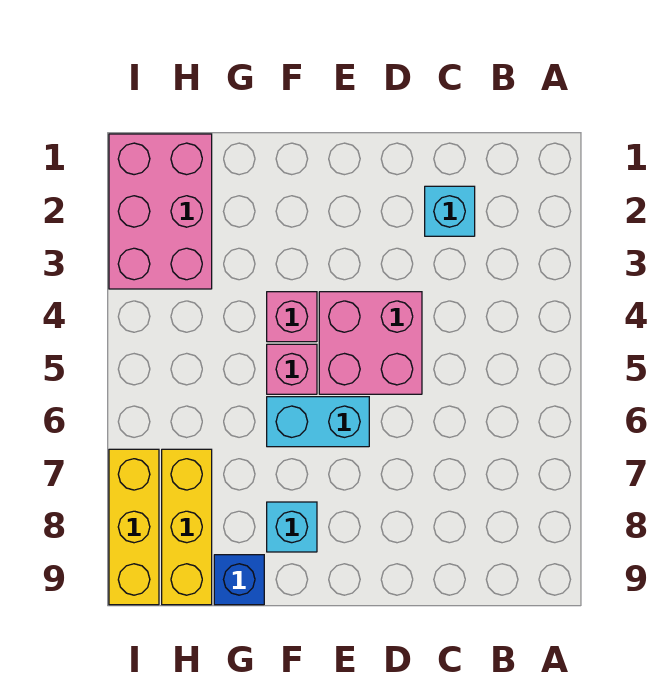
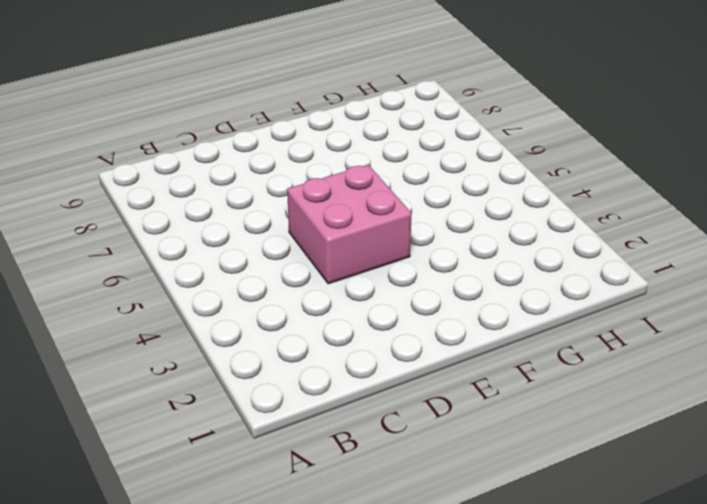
none -> cyan brick C2 level 1
none -> cyan brick E6:F6 level 1

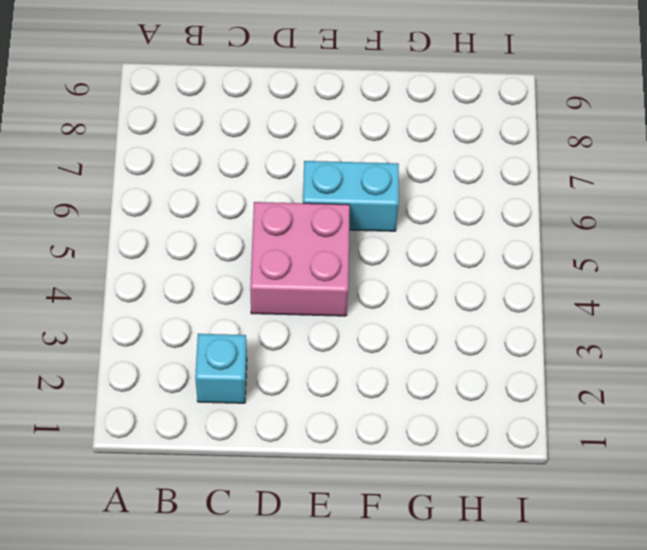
none -> pink brick F4 level 1
none -> pink brick F5 level 1

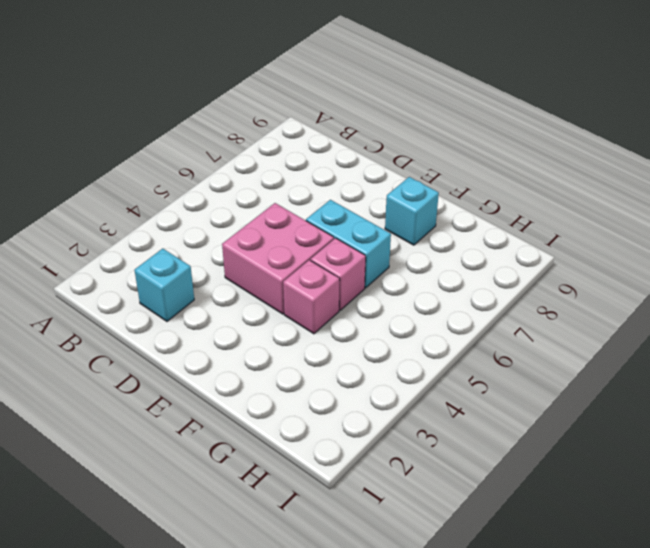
none -> blue brick G9 level 1
none -> pink brick H1:I3 level 1

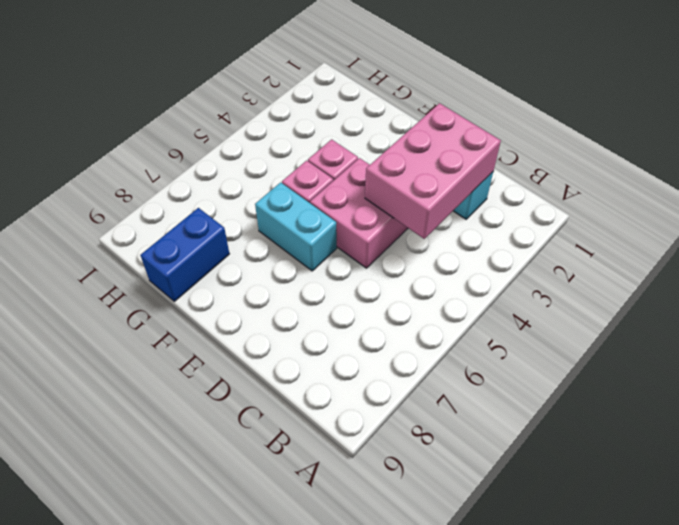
pink brick C2:D4 level 2 -> pink brick H1:I3 level 1
blue brick G8:G9 level 1 -> blue brick G9 level 1
none -> cyan brick F8 level 1
none -> yellow brick H7:H9 level 1

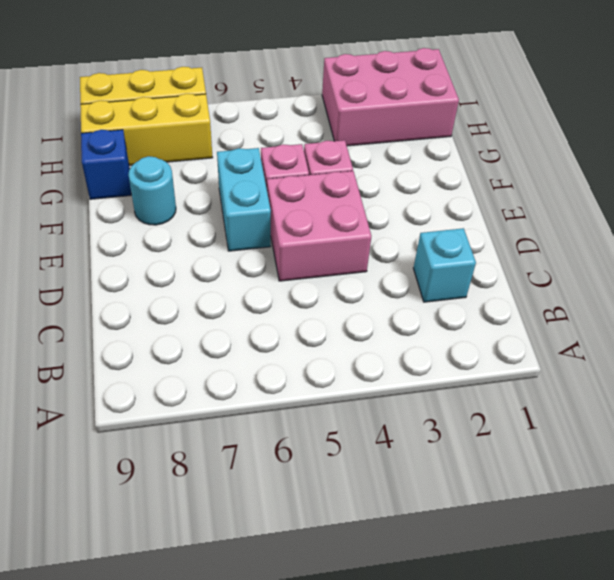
cyan round brick F8 level 1 -> cyan brick F8 level 1

